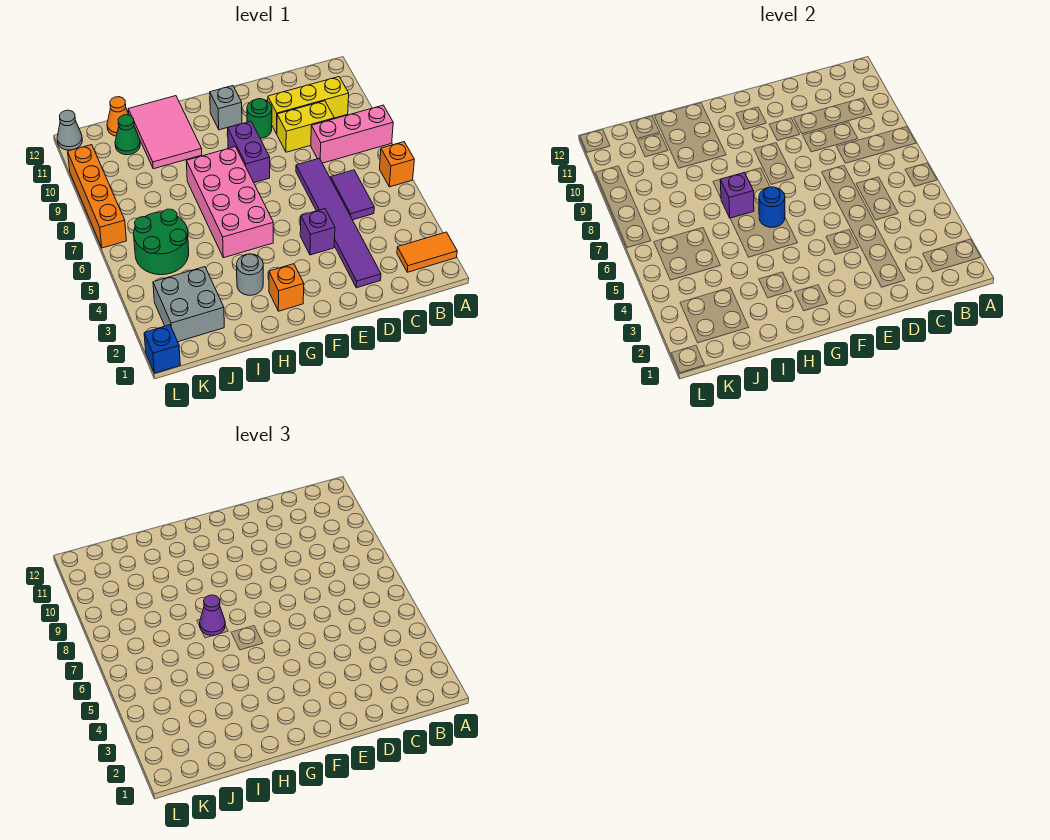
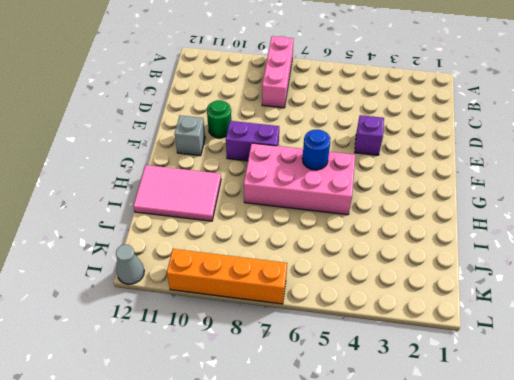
none -> orange tile A2:B2 level 1
none -> orange brick A6 level 1
none -> yellow brick B10:D10 level 1

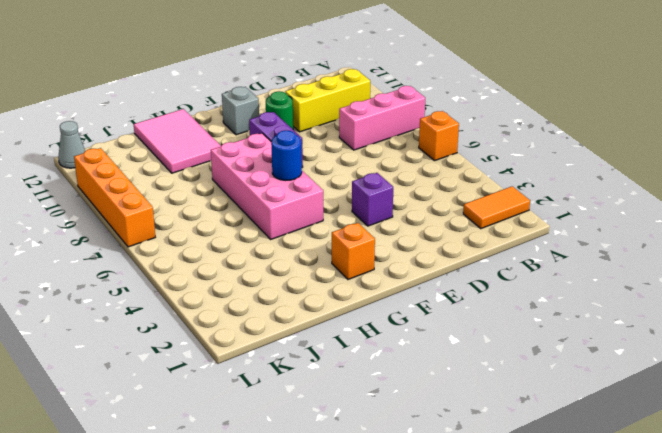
none -> purple tile C5:C6 level 1
none -> yellow brick C9:D9 level 1
none -> purple tile D2:D7 level 1

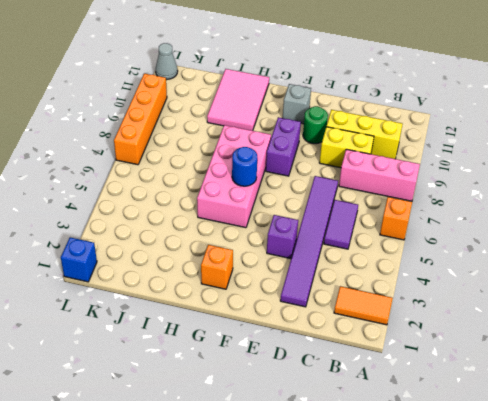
none -> grey round brick H3 level 1
none -> grey brick J2:K3 level 1
none -> green round brick J5:K6 level 1

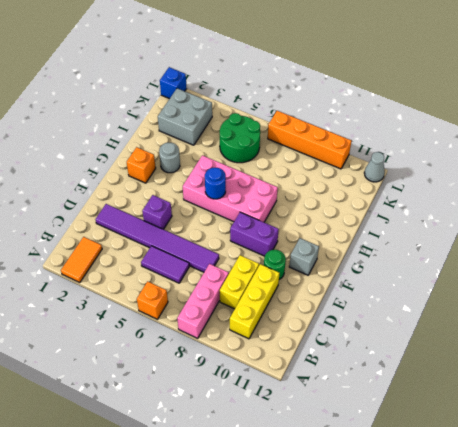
none -> pink tile H10:I12 level 1
none -> green cone J11 level 1
none -> orange cone J12 level 1

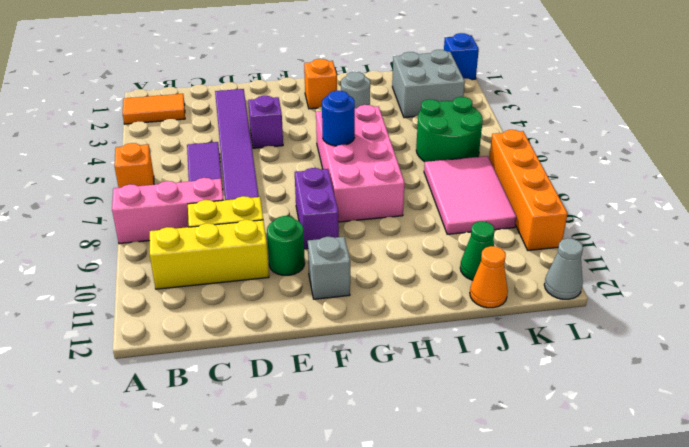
pink tile J7:K9 level 1 -> pink tile H10:I12 level 1
none -> purple brick H7 level 2
none -> purple cone H7 level 3

